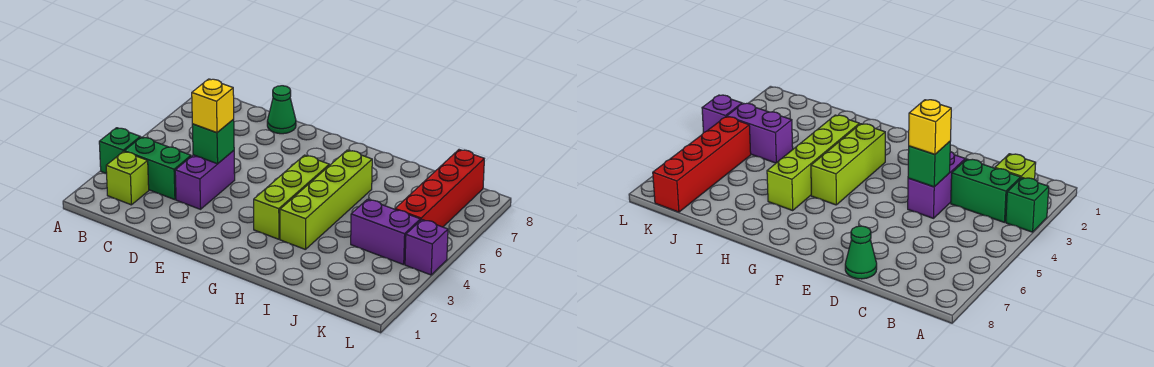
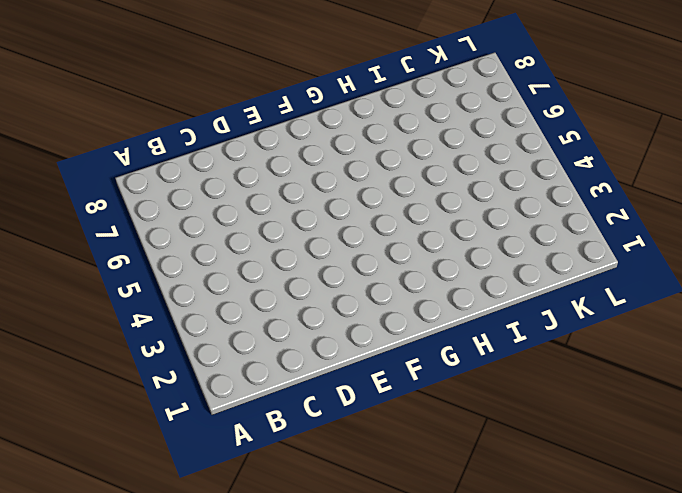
none -> green brick A3 level 1
none -> lime brick B2 level 1
none -> green brick B3:C3 level 1

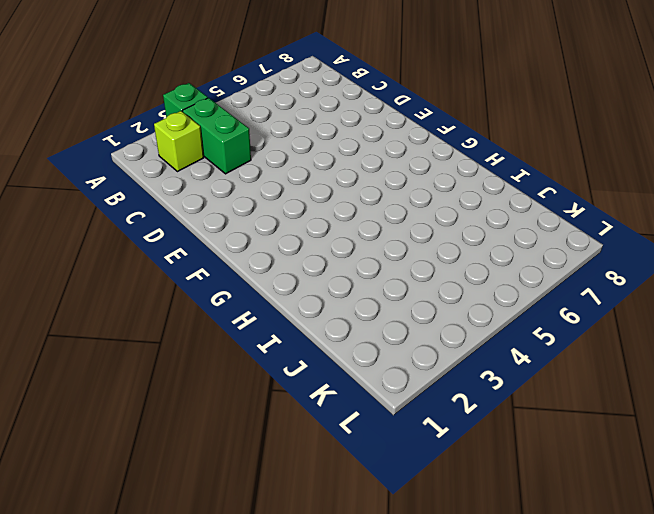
none -> purple brick D3:D4 level 1
none -> green cone D8 level 1
none -> lime brick G3:G5 level 1

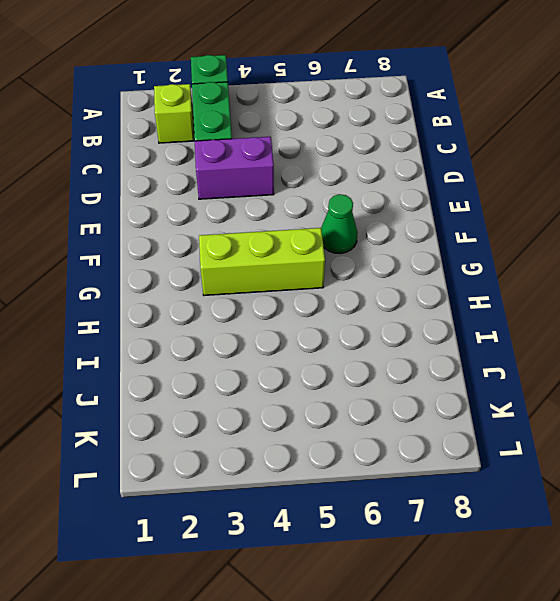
green cone F6 level 1 -> green cone D8 level 1
none -> lime brick H3:H6 level 1
none -> purple brick J4:K4 level 1
none -> red brick K5:K8 level 1

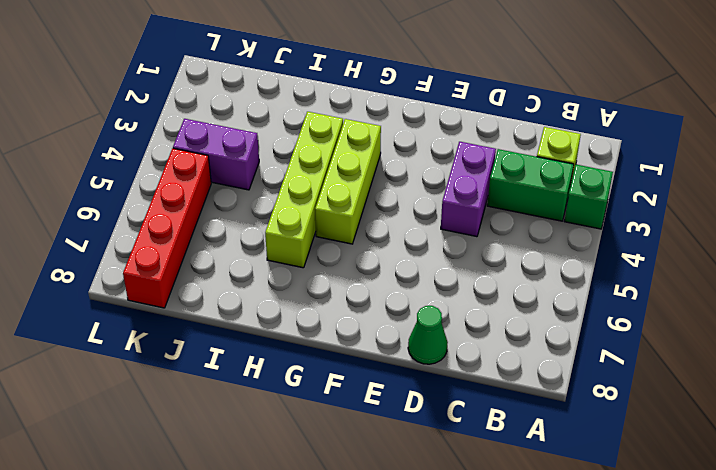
none -> purple brick L4 level 1
none -> green brick D4 level 2
none -> yellow brick D4 level 3

